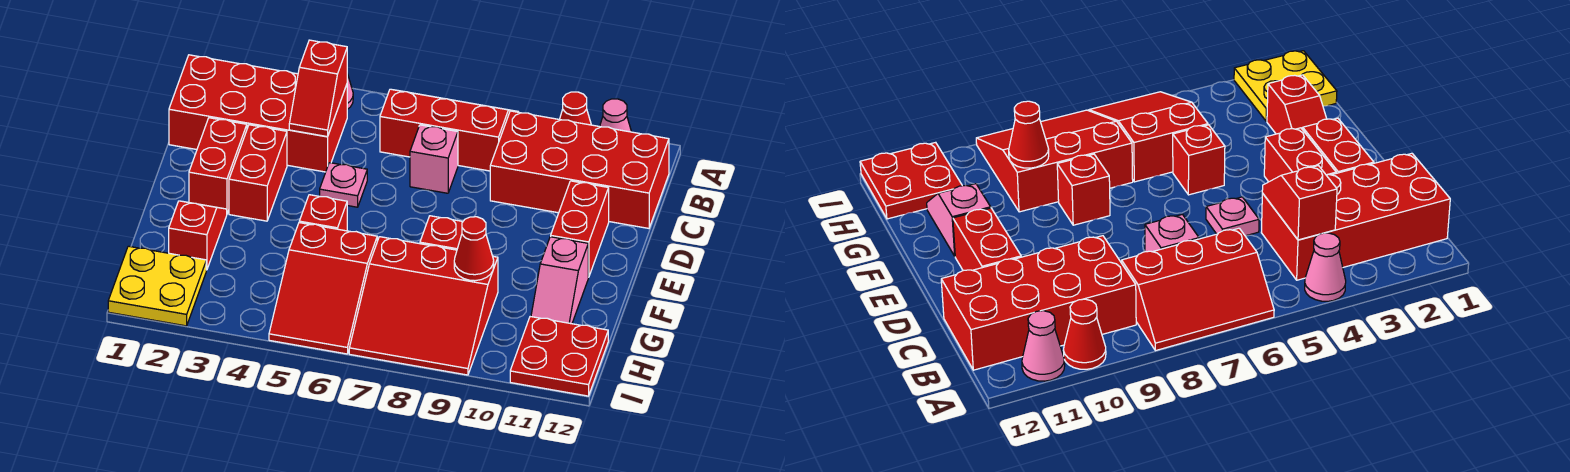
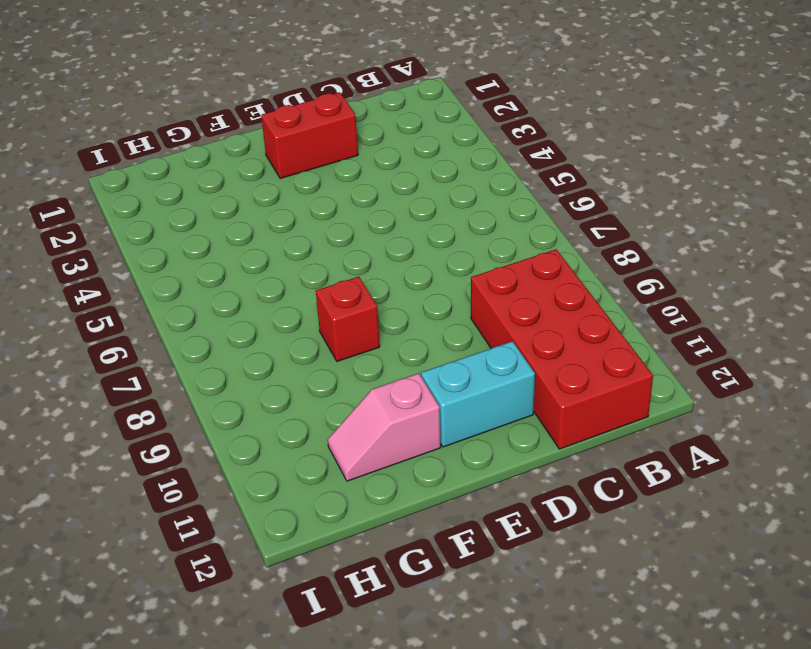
cyan brick D11:E11 level 1 -> red brick D11:E11 level 1
none -> pink cone A4 level 1
none -> red slope A6:B8 level 1 top B
none -> red cone A10 level 1

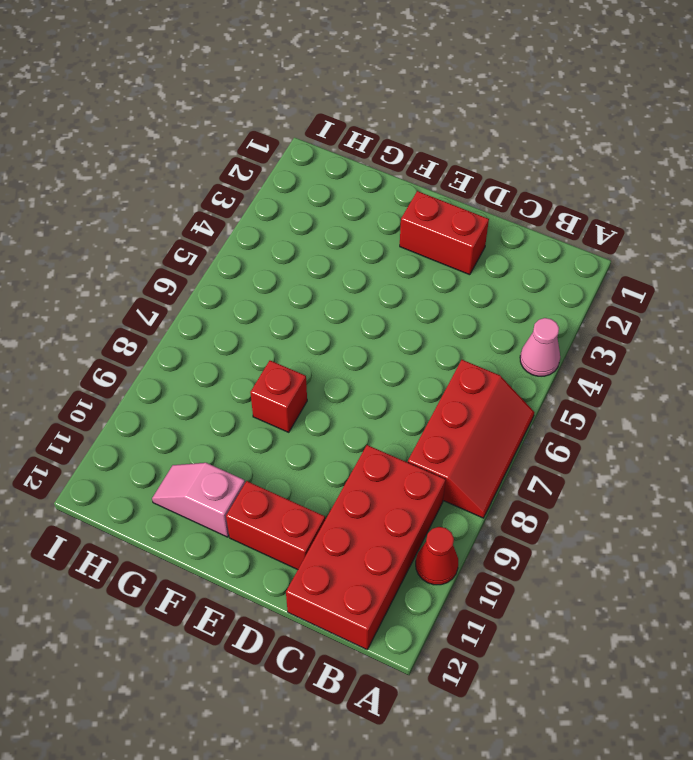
none -> pink cone A11 level 1
none -> red brick B1:C4 level 1
none -> pink brick C7 level 1

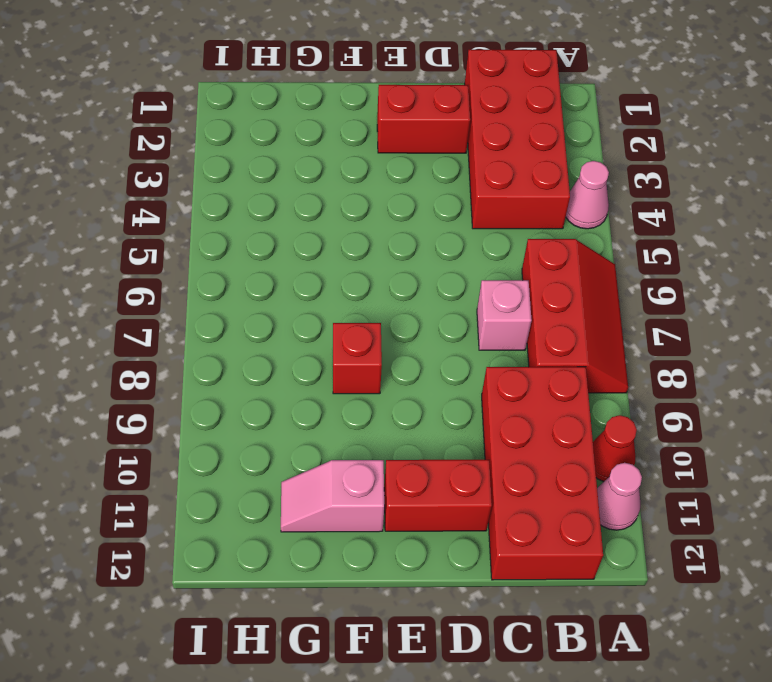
none -> red brick D3:E3 level 1
none -> pink plate D5 level 1
none -> red slope F2:G2 level 1 top G

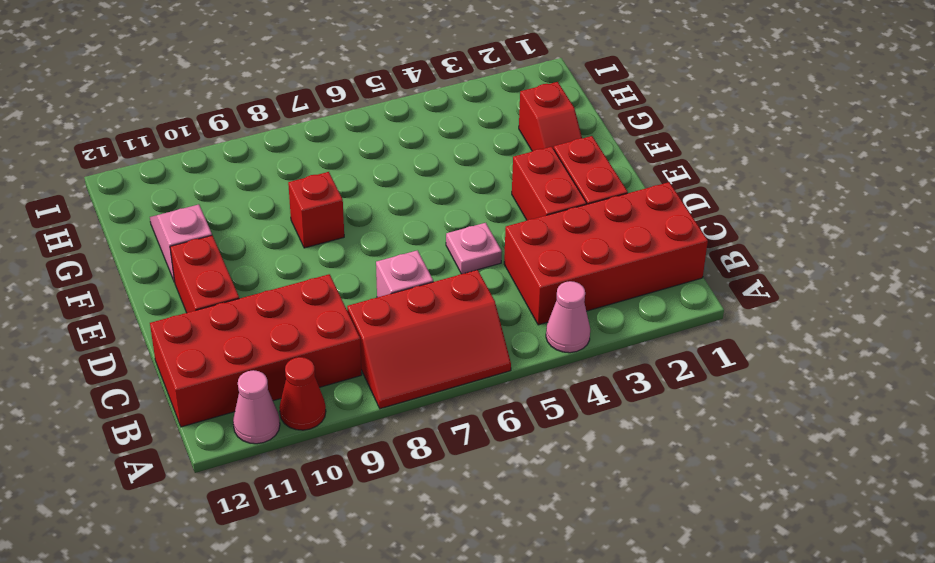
none -> red brick F5 level 1
none -> red slope G5:I6 level 1 top G
none -> red slope G7:I9 level 1 top G

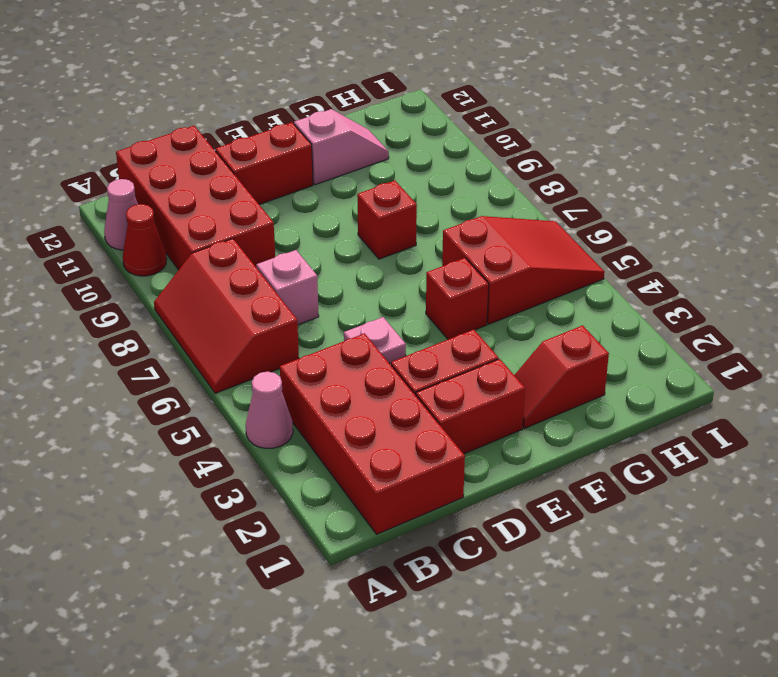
none -> red slope G7:I9 level 1 top G
none -> yellow plate H1:I2 level 1
none -> red plate H11:I12 level 1

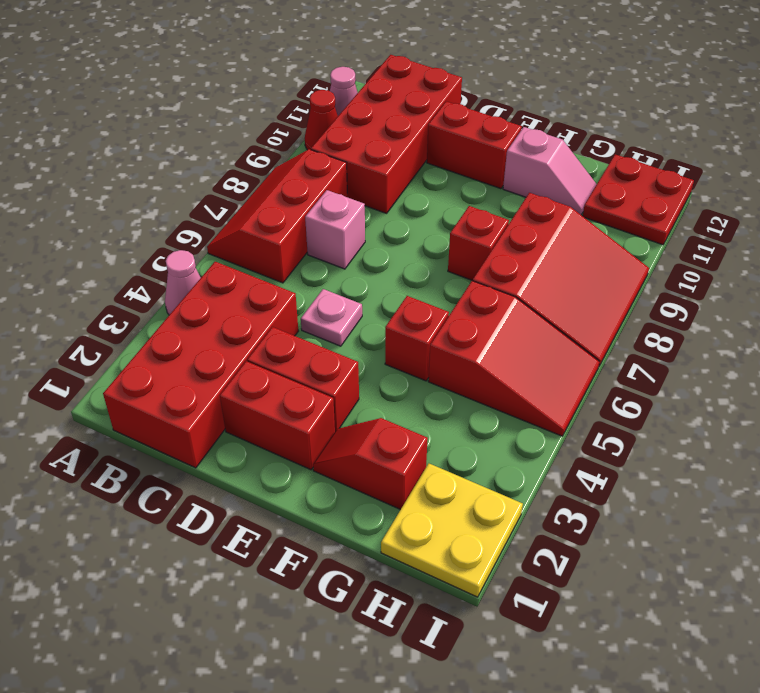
none -> red slope B4:C4 level 2 top B
none -> red cone G9 level 2

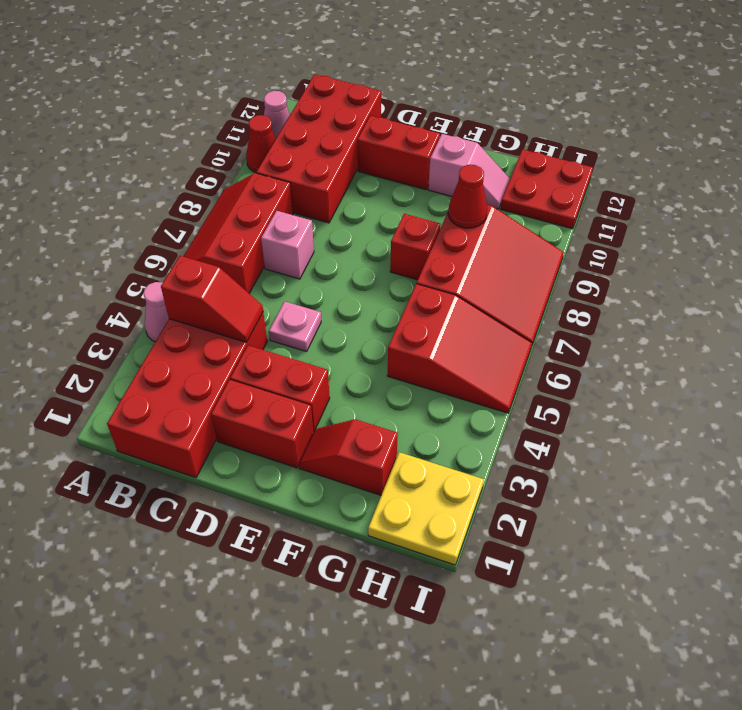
none -> red brick F5 level 1

